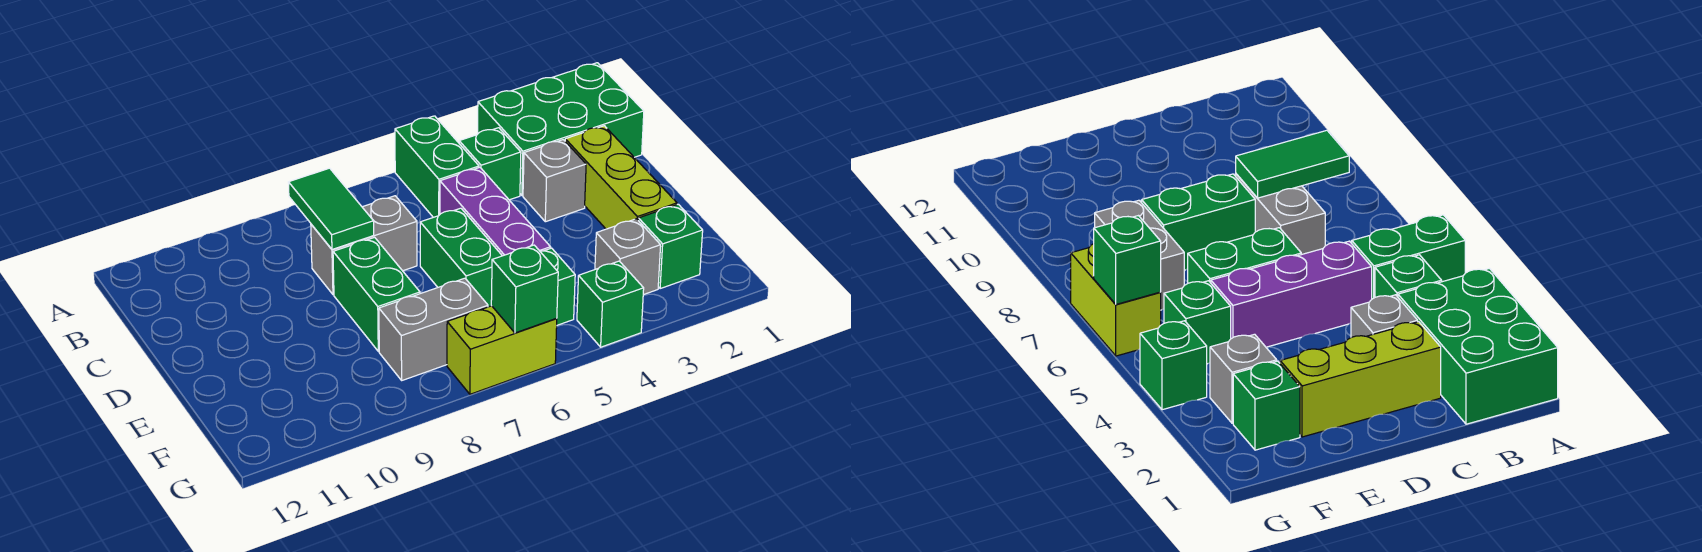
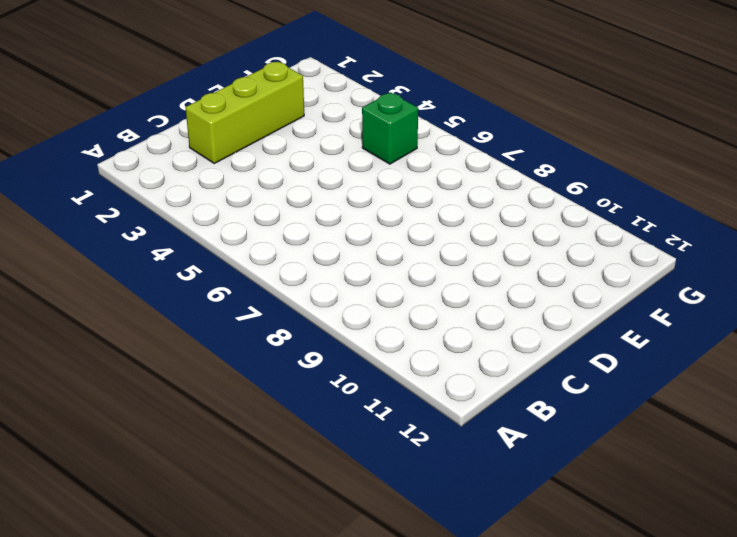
none -> green brick A1:B3 level 1
none -> green brick A5:B5 level 1
none -> green brick B4 level 1

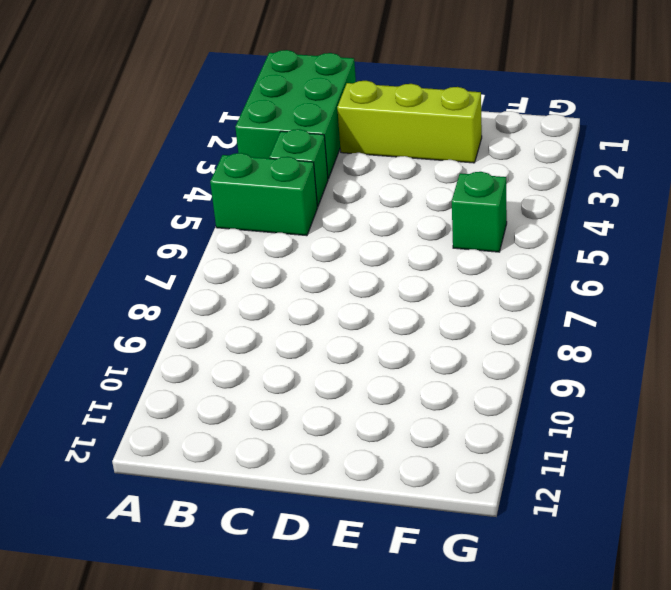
none -> grey brick C3 level 1
none -> purple brick C5:E5 level 1
none -> grey brick C7:C8 level 1

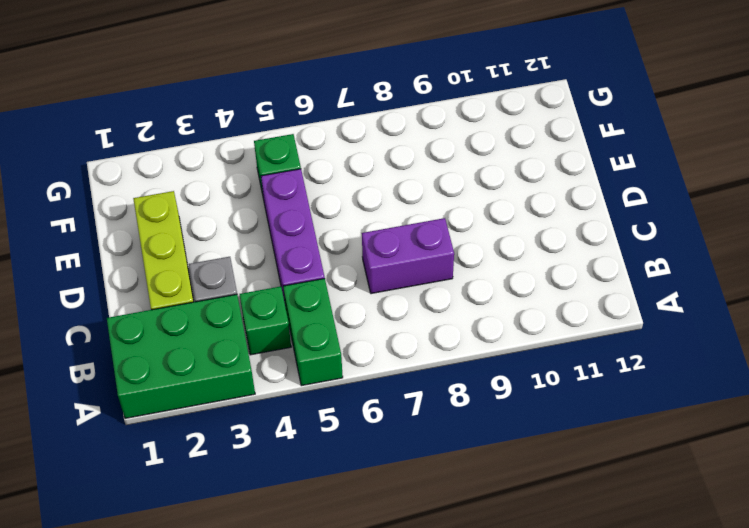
purple brick C7:C8 level 1 -> grey brick C7:C8 level 1
none -> green brick D6:E6 level 1
none -> green brick D8:E8 level 1
none -> green brick F2 level 1

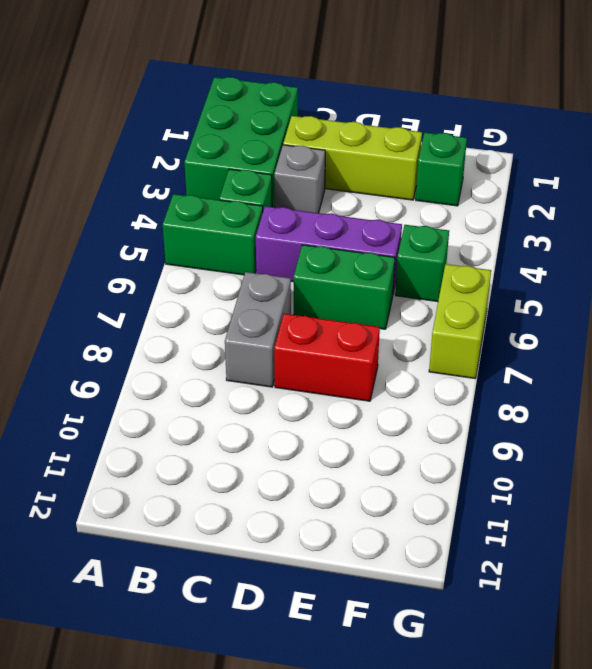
red brick D8:E8 level 1 -> green brick D8:E8 level 1
none -> grey brick F3 level 1
none -> grey brick F7:F8 level 1
none -> green brick G4 level 1

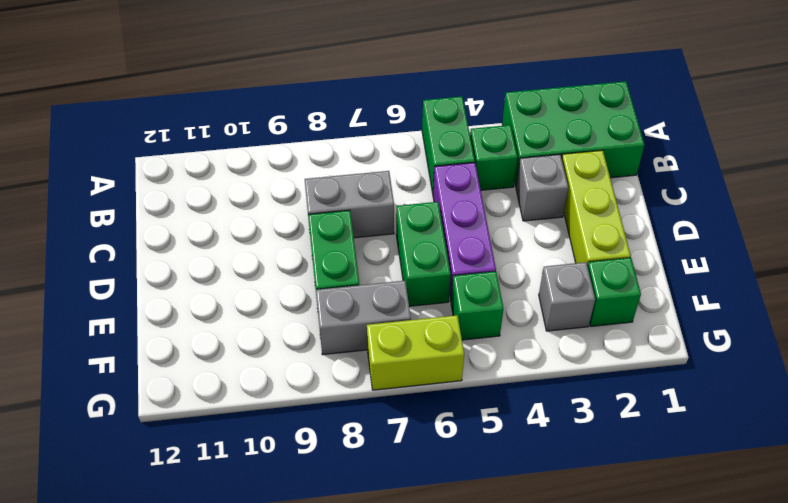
none -> green brick G4 level 1
none -> green tile B8:C8 level 2
none -> green brick G6 level 2

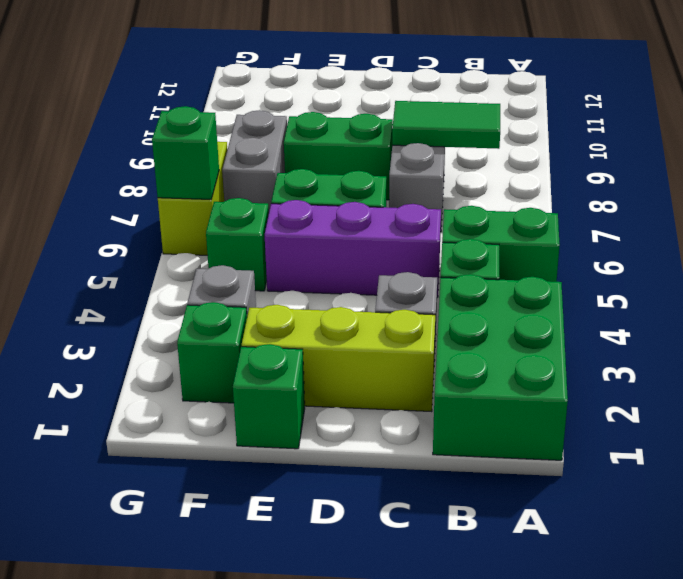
green brick E1 level 1 -> green brick G4 level 1

